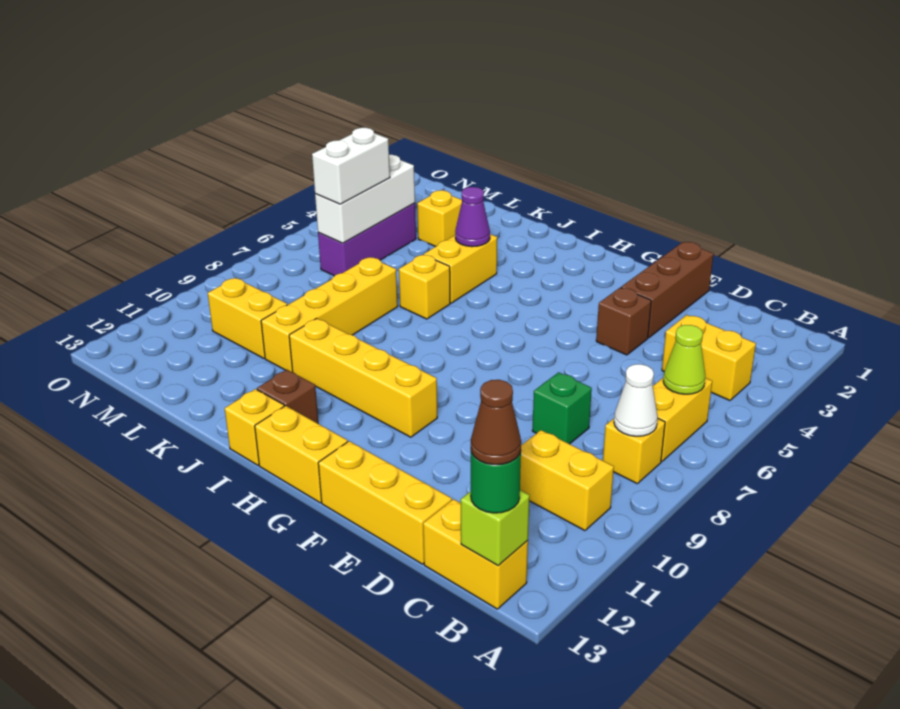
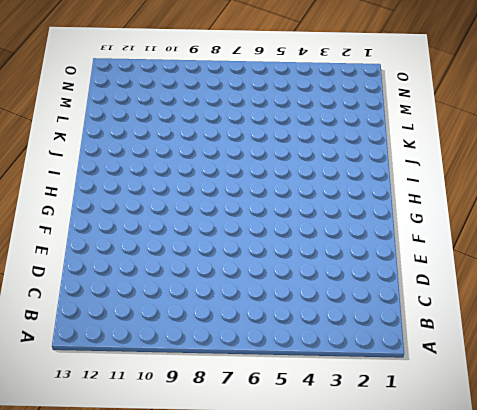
none -> yellow brick B4:C4 level 1
none -> yellow brick B6:B7 level 1
none -> yellow brick B8 level 1

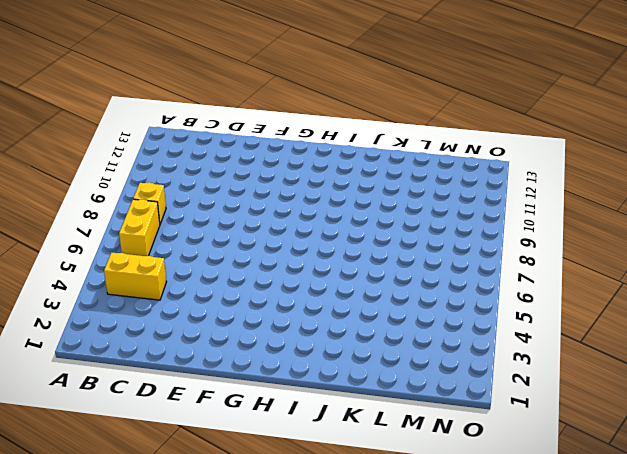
none -> yellow brick B10:C10 level 1
none -> yellow brick B13:C13 level 1
none -> green brick D8 level 1

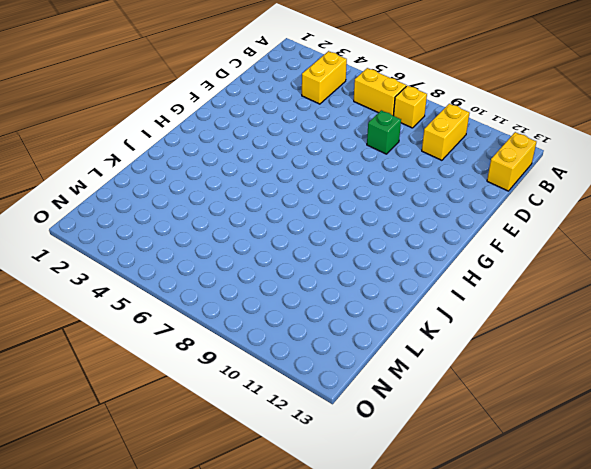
none -> yellow brick D13:F13 level 1
none -> brown brick E1:E3 level 1
none -> brown brick E4 level 1

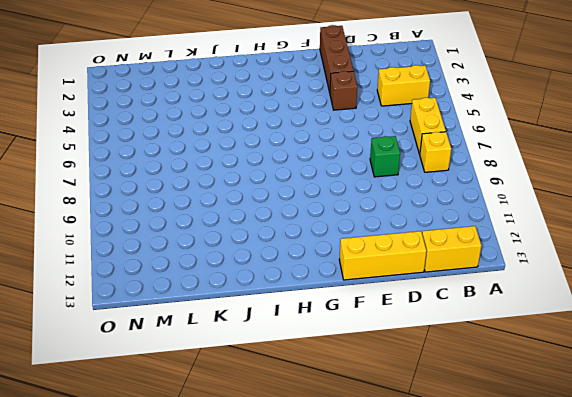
none -> yellow brick B10:C10 level 1
none -> yellow brick G10:J10 level 1
none -> yellow brick G13:H13 level 1

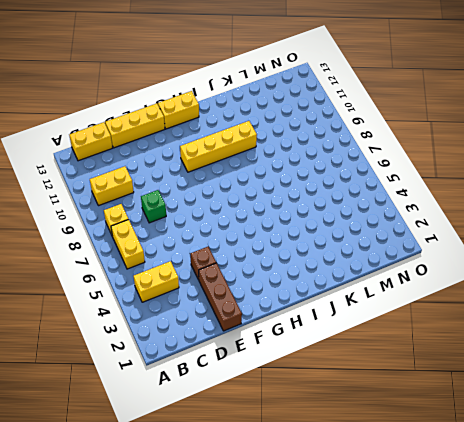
none -> brown brick I12 level 1
none -> yellow brick I13 level 1
none -> yellow brick J4:J5 level 1

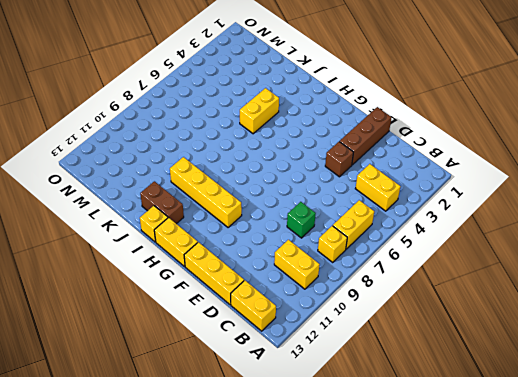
brown brick I12:J12 level 1 -> brown brick I12 level 1
none -> yellow brick J6 level 1
none -> yellow brick K7:K10 level 1
none -> yellow brick L3 level 1

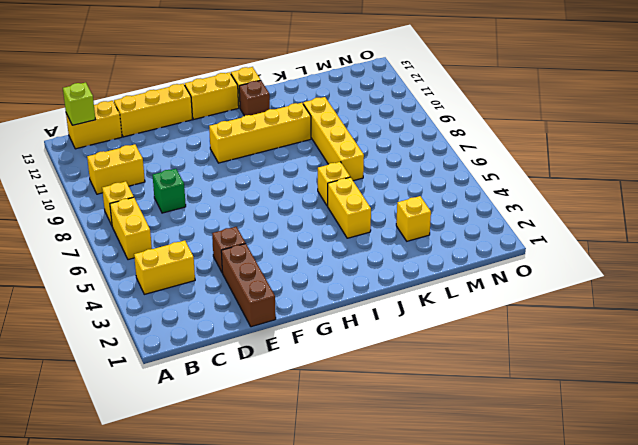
none -> yellow brick L10:M10 level 1
none -> purple brick M4:M6 level 1
none -> lime cone B6 level 2

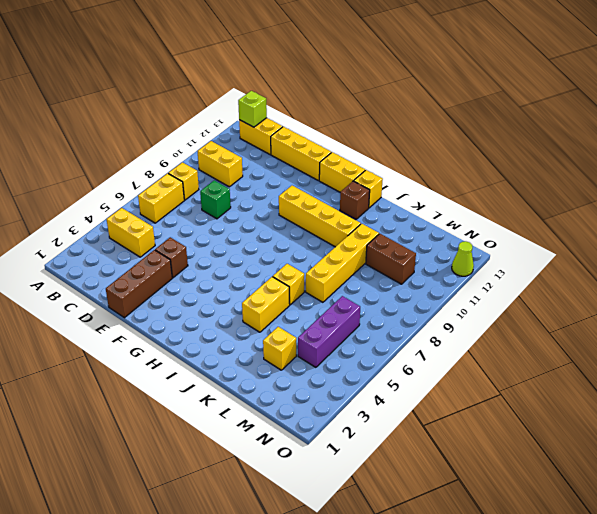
brown brick L10:M10 level 1 -> yellow brick L10:M10 level 1
lime cone O12 level 1 -> lime cone B6 level 2
none -> white cone B8 level 2
none -> purple cone J4 level 2
none -> white brick M4:M6 level 2

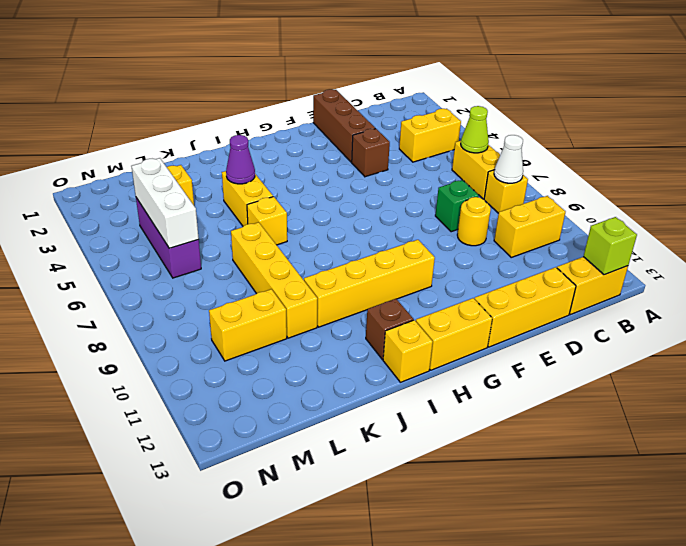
yellow round brick D9 level 1 -> none
none -> green round brick B13 level 3
none -> white brick M5:M6 level 3
none -> brown cone B13 level 4

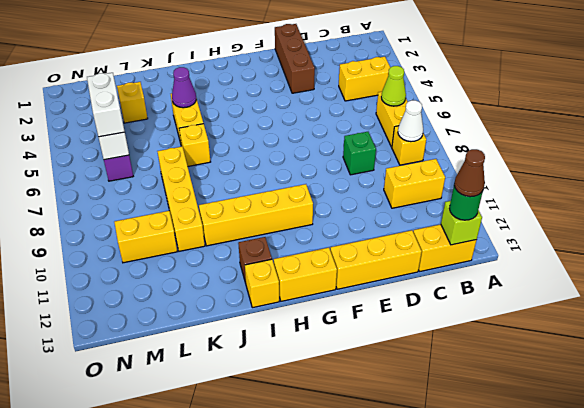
none -> brown brick E4 level 1

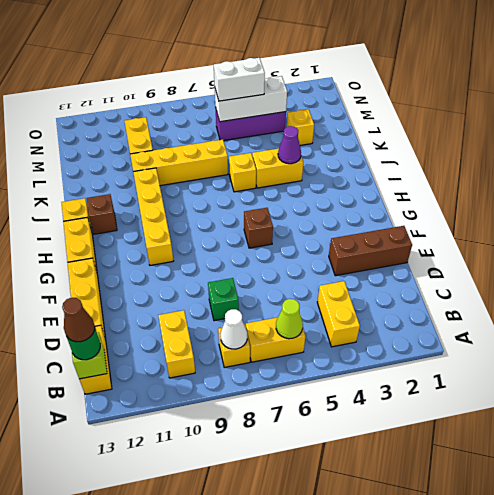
brown brick G6 level 1 -> brown brick E4 level 1

